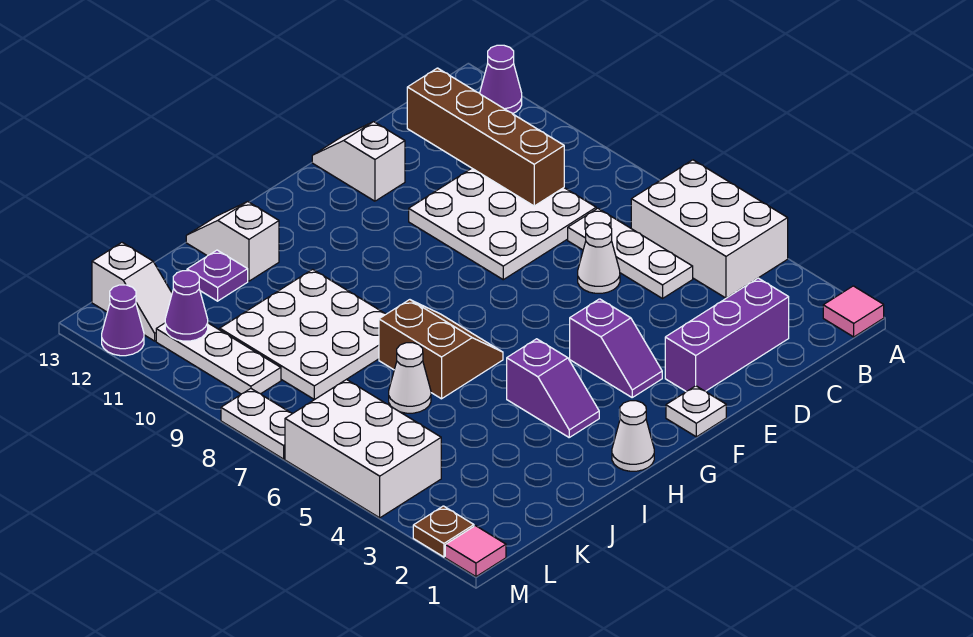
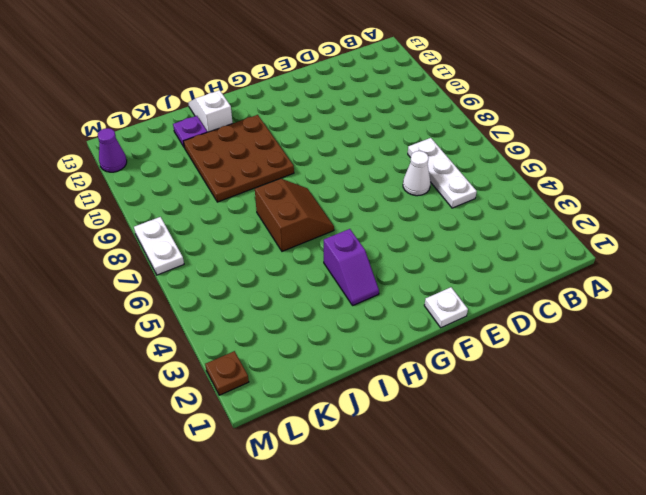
brown plate H9:J11 level 1 -> white plate I8:K10 level 1
none -> pink tile A1 level 1
none -> white brick A4:B6 level 1
none -> purple cone A12 level 1

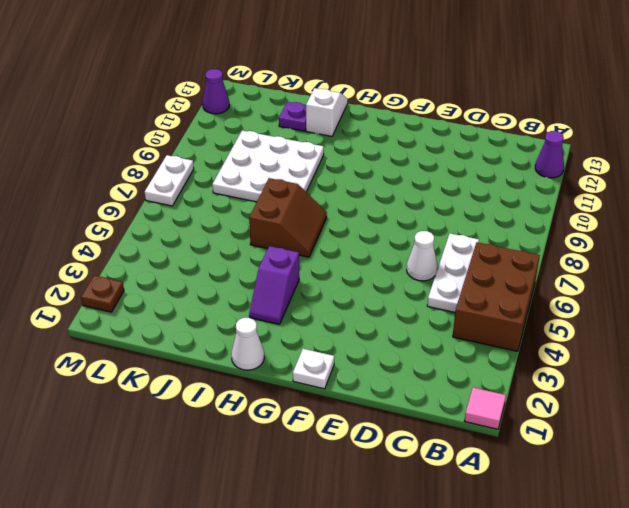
brown brick A4:B6 level 1 -> white brick A4:B6 level 1
none -> purple brick C2:E2 level 1
none -> white plate C8:E10 level 1
none -> white slope E12:E13 level 1 top 12

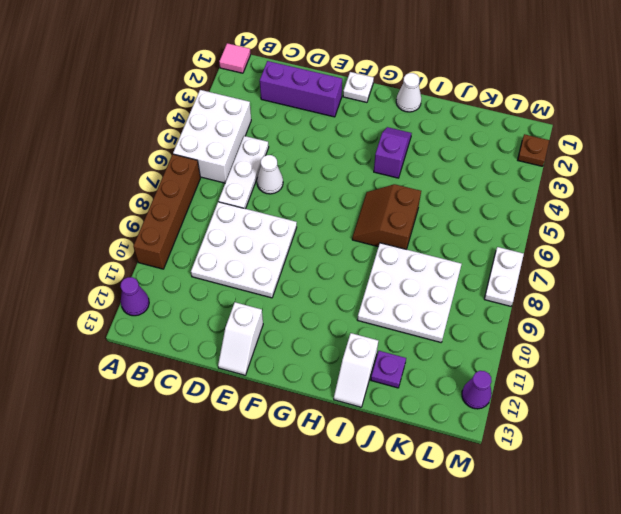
brown brick A7:A10 level 1 -> brown brick C9:C12 level 2
none -> purple slope F3:F4 level 1 top 4
none -> white cone J6 level 1
none -> white brick L4:M6 level 1

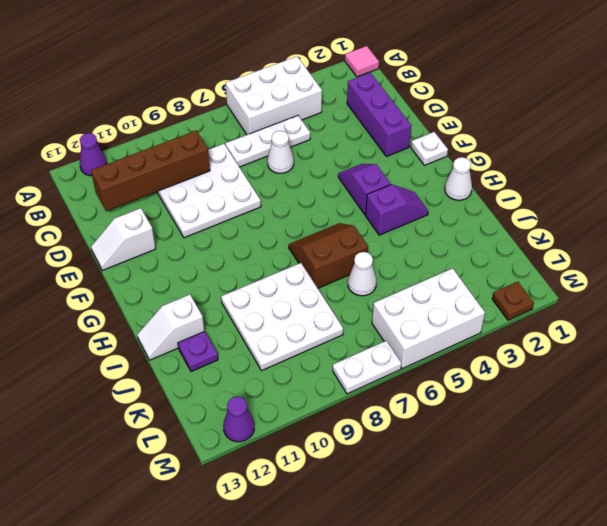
purple slope F4:G4 level 1 top G -> purple slope F3:F4 level 1 top 4
none -> white plate L9:L11 level 1
none -> white slope L12:L13 level 1 top 13
none -> pink tile M1 level 1

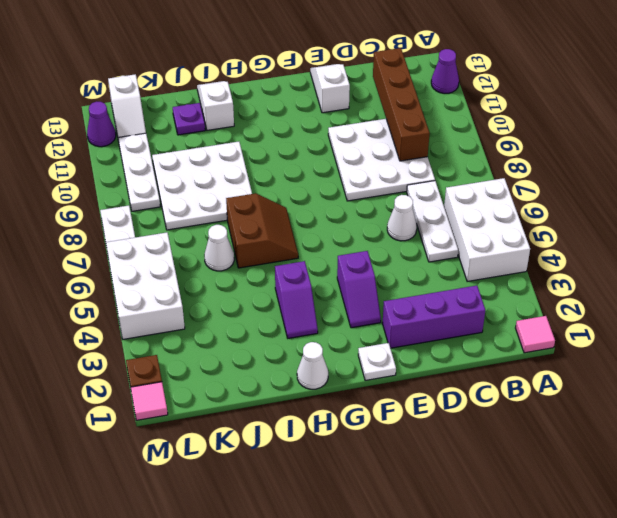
none -> purple cone L11 level 2

